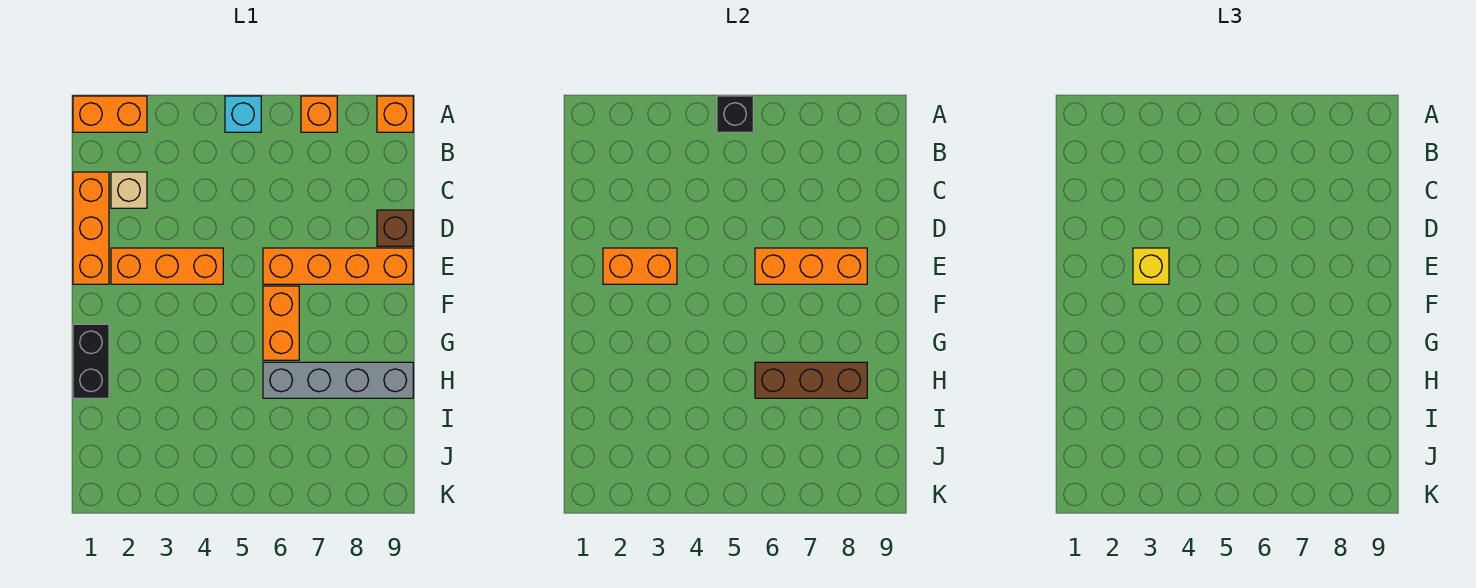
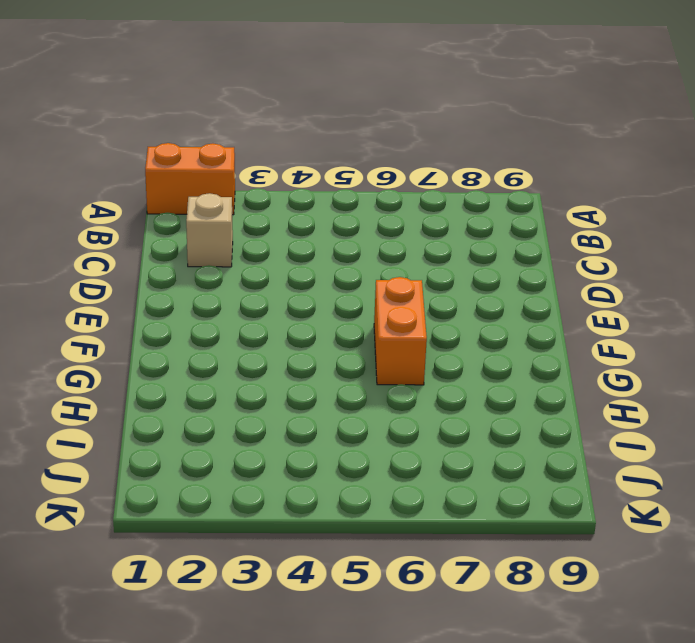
none -> cyan brick A5 level 1
none -> orange brick A7 level 1
none -> orange brick A9 level 1

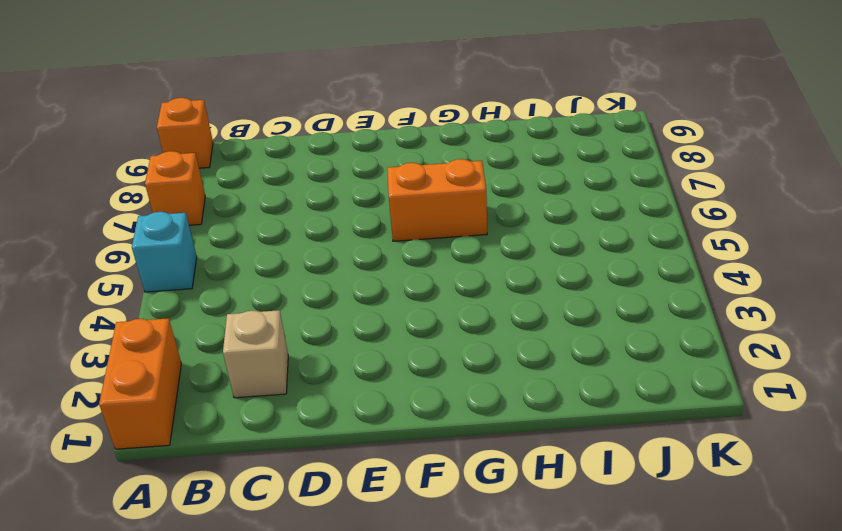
none -> orange brick C1:E1 level 1
none -> brown brick D9 level 1
none -> orange brick E2:E4 level 1

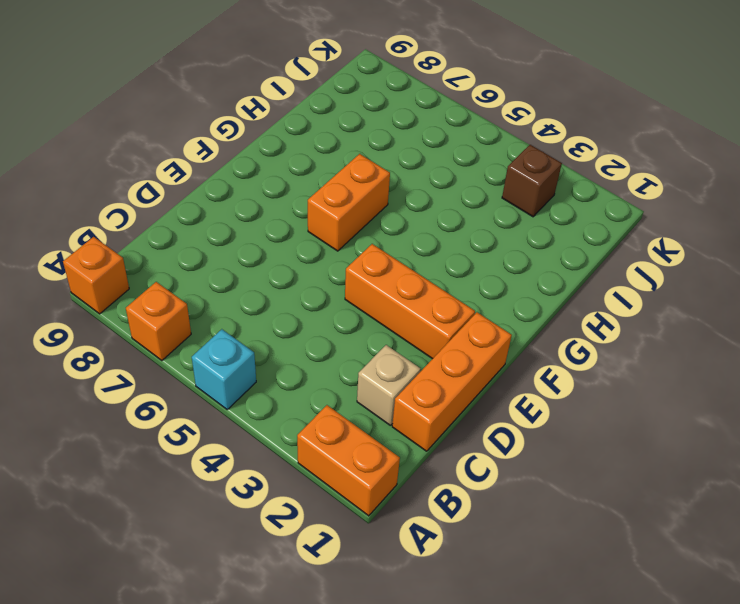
brown brick J3 level 1 -> brown brick D9 level 1
none -> orange brick E6:E9 level 1
none -> black brick G1:H1 level 1
none -> grey brick H6:H9 level 1

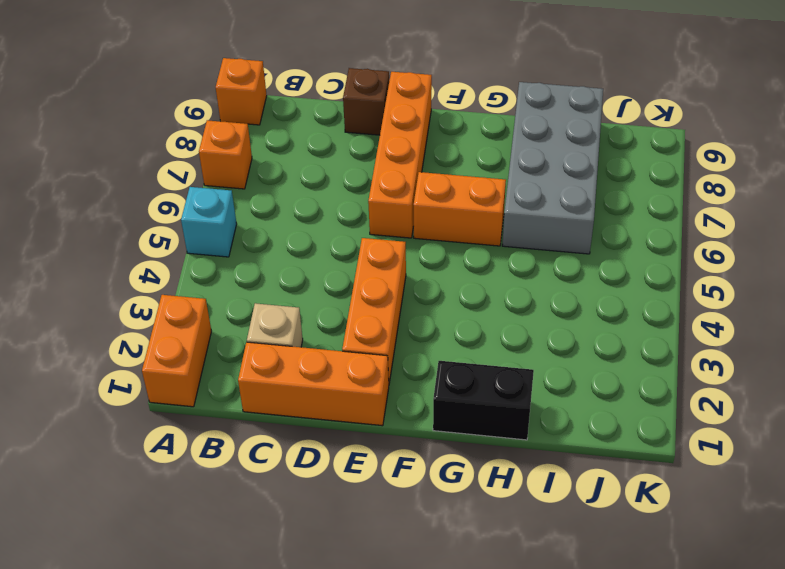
grey brick H6:I9 level 1 -> grey brick H6:H9 level 1
none -> black brick A5 level 2
none -> orange brick E2:E3 level 2
none -> orange brick E6:E8 level 2

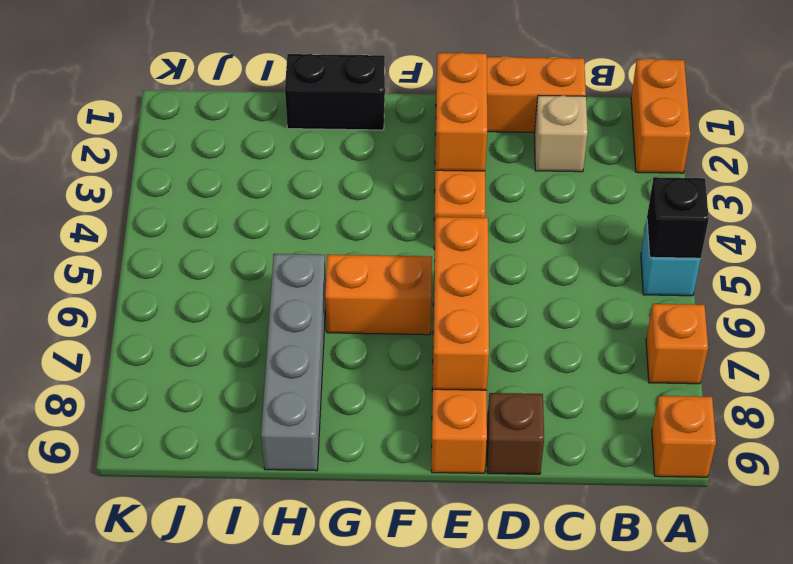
none -> brown brick H6:H8 level 2
none -> yellow brick E3 level 3

